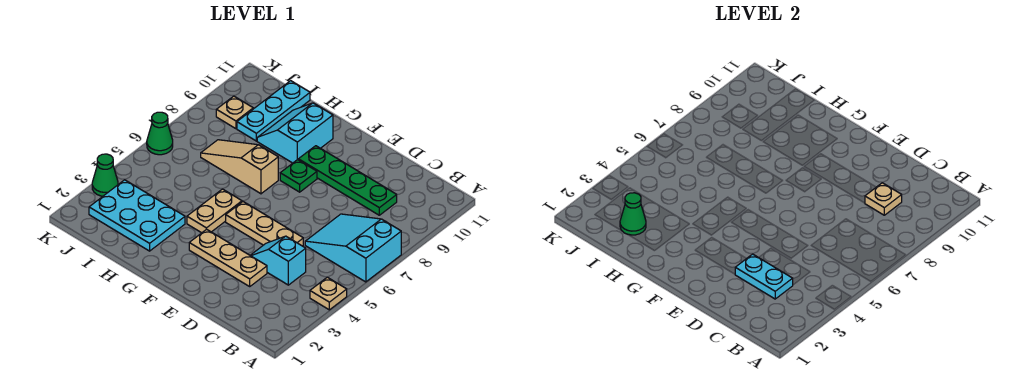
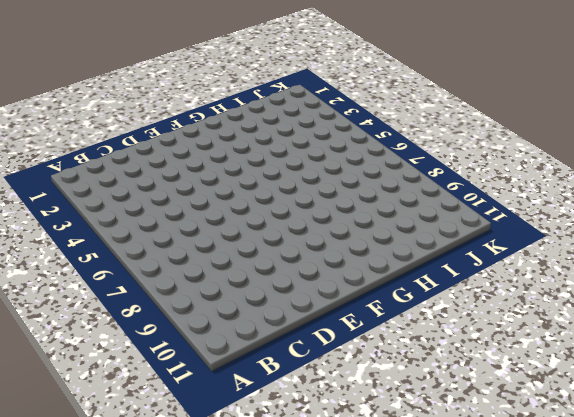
none -> tan plate A4 level 1
none -> cyan slope A6:C7 level 1 top A
none -> cyan slope C4:D4 level 1 top C

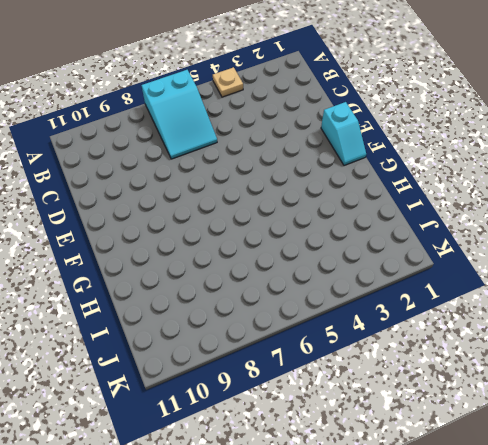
cyan slope E1:F1 level 1 top E -> cyan slope C4:D4 level 1 top C
none -> green plate C9:F9 level 1
none -> tan plate D3:F3 level 1
none -> tan plate D5:F5 level 1

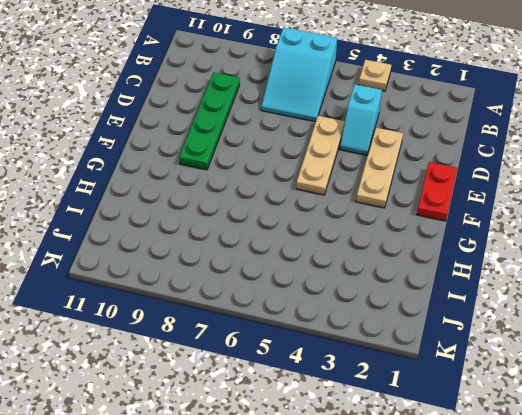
red plate E1:F1 level 1 -> none
none -> green plate F8 level 1
none -> tan plate G4:G5 level 1
none -> tan slope G7:I7 level 1 top G

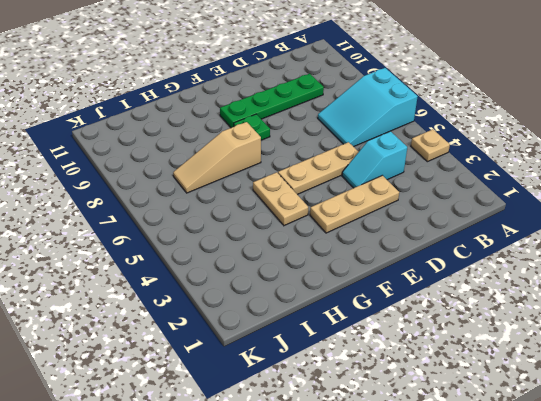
none -> cyan slope G9:H10 level 1 top G
none -> cyan plate H2:J3 level 1
none -> cyan plate I9:I11 level 1

